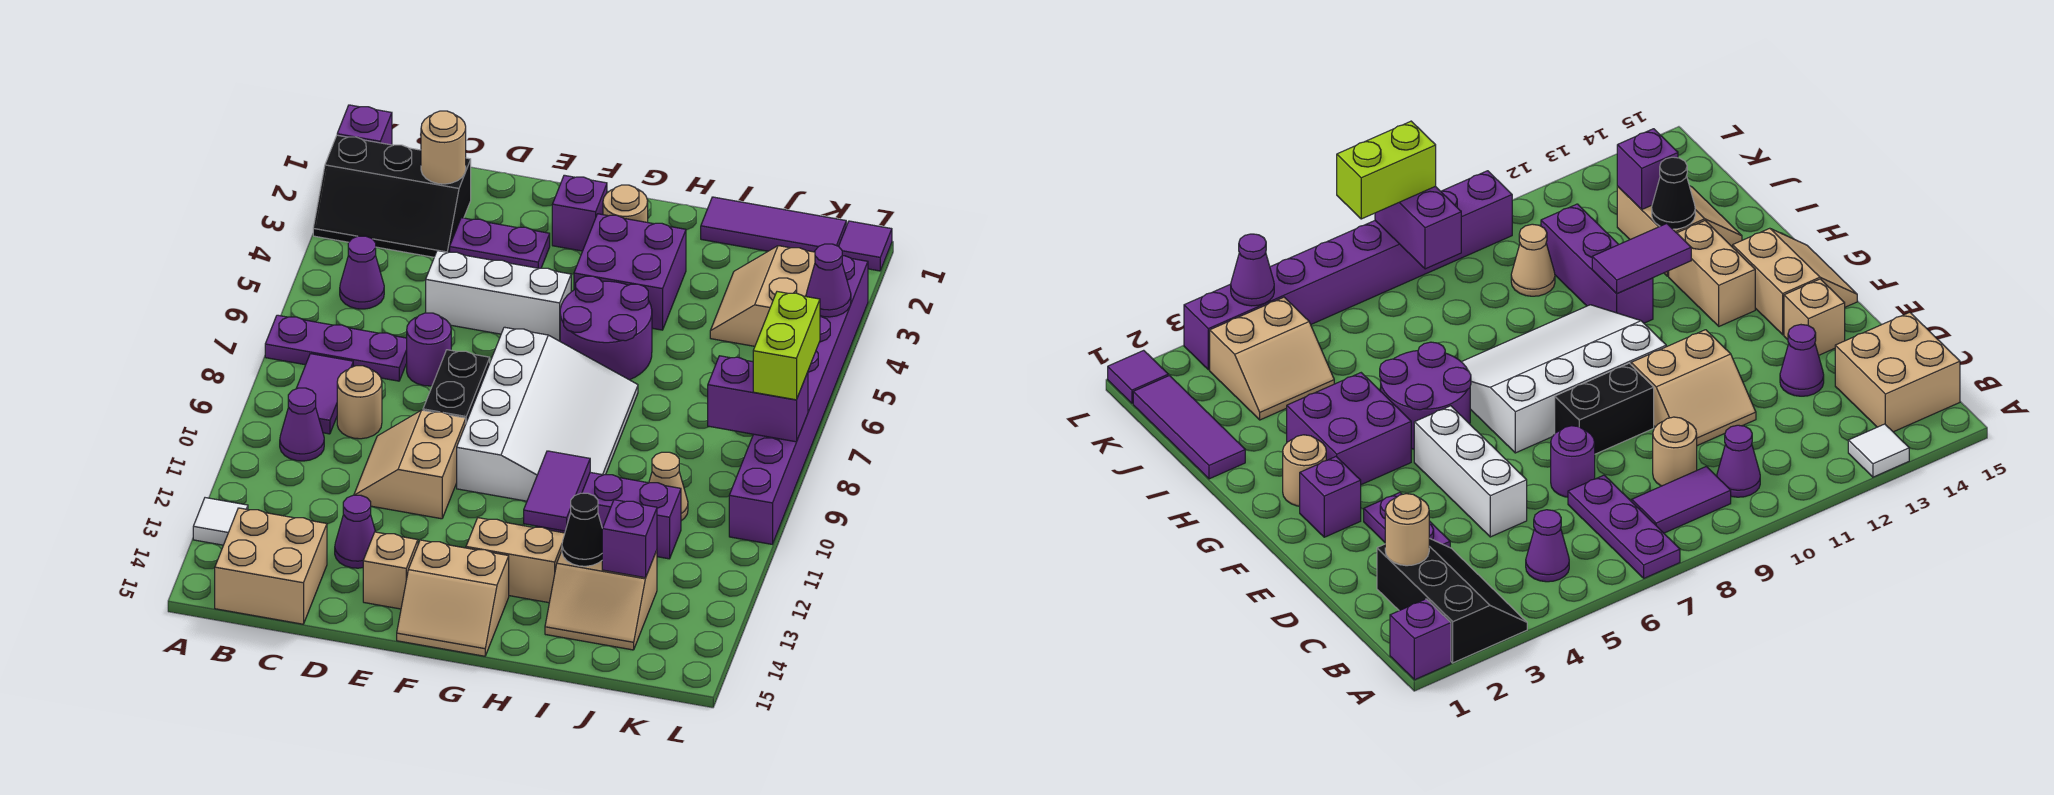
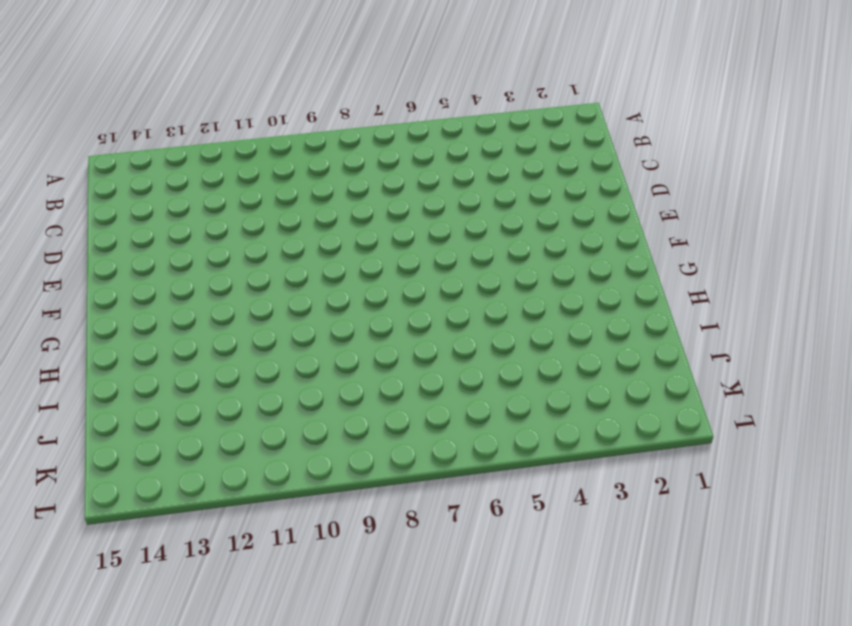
none -> purple brick A1 level 1
none -> black slope A2:C3 level 1 top 2
none -> purple plate A7:C7 level 1
none -> white tile A13 level 1

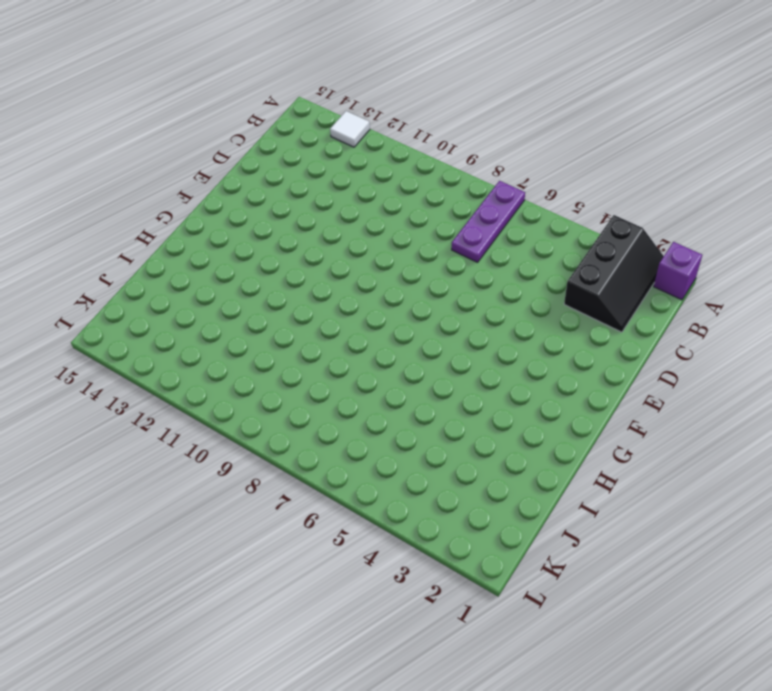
black slope A2:C3 level 1 top 3 -> black slope A2:C3 level 1 top 2
none -> purple cone B5 level 1
none -> purple tile B8:B9 level 1
none -> purple cone B10 level 1
none -> tan brick B14:C15 level 1

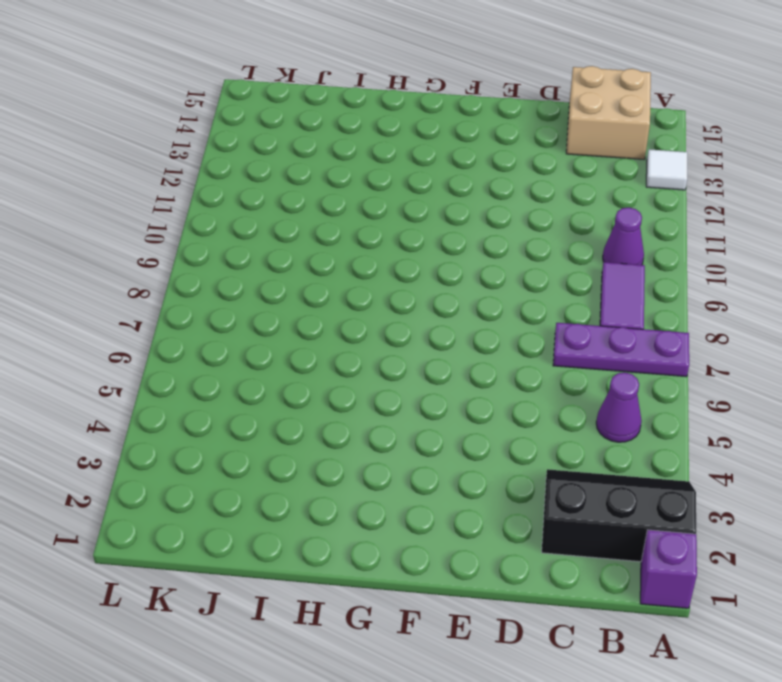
none -> tan round brick C9 level 1
none -> purple plate D3:E3 level 1
none -> white brick D5:F5 level 1
none -> purple round brick D7 level 1

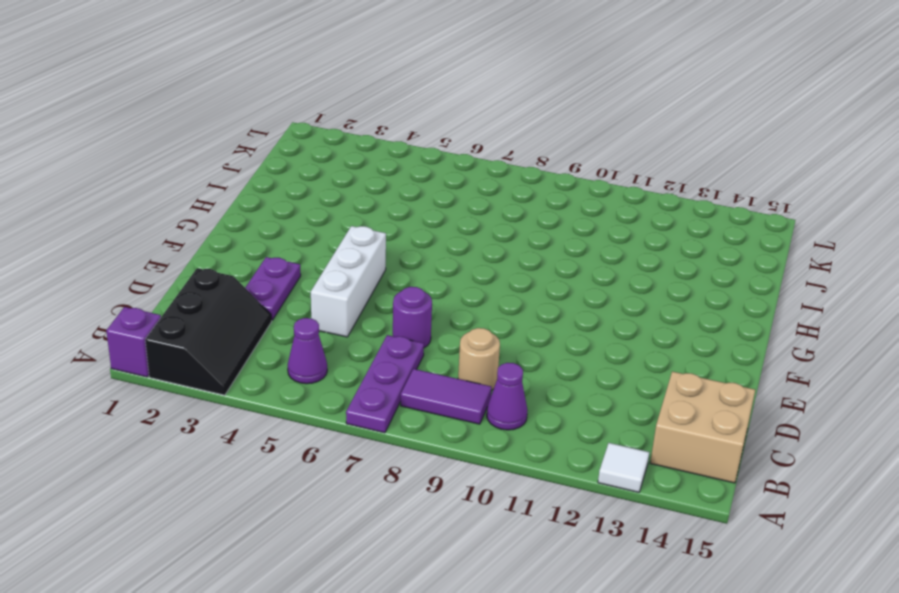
none -> tan slope D10:E11 level 1 top E
none -> purple cone D13 level 1
none -> black brick E8:E9 level 1
none -> tan brick E14 level 1

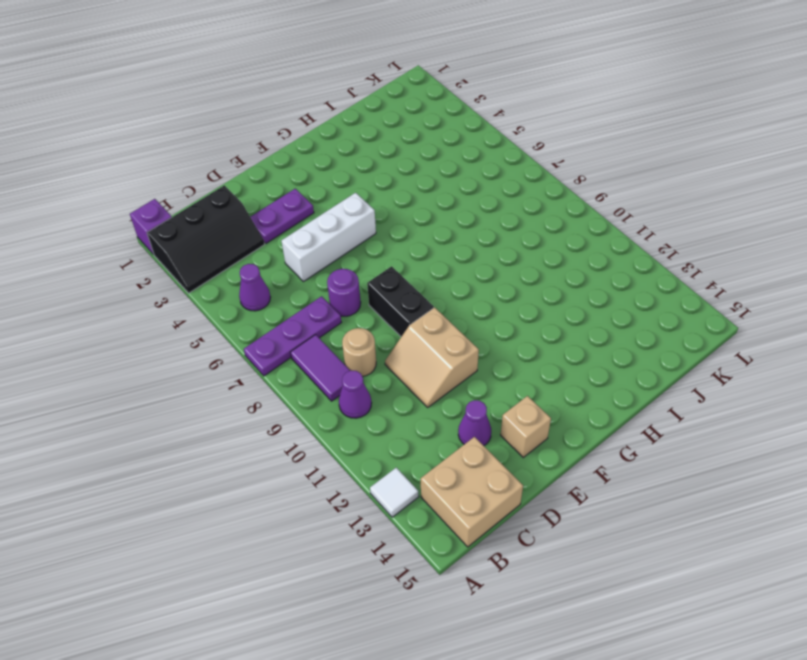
none -> purple brick F2 level 1
none -> white slope F7:H10 level 1 top F
none -> tan slope F14:G15 level 1 top 14
none -> tan round brick G2 level 1

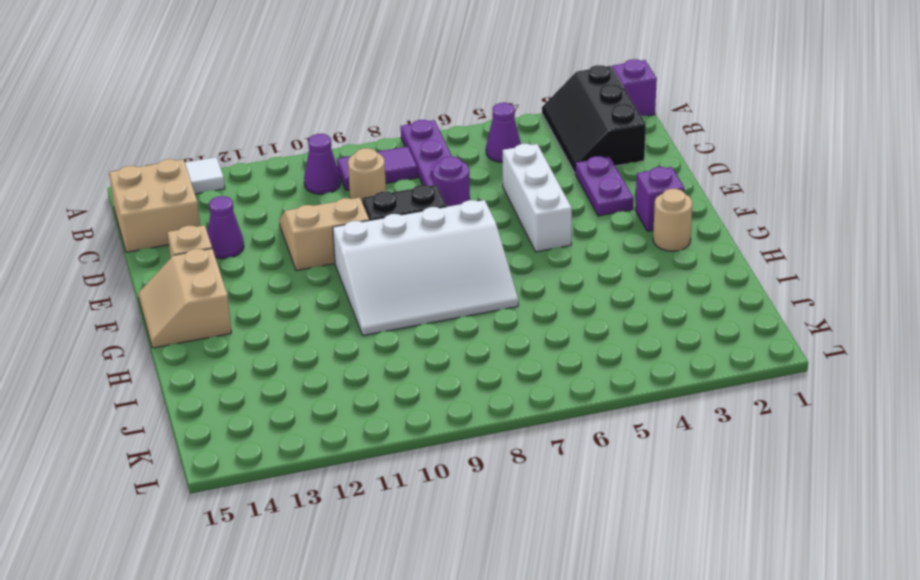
none -> purple brick G3:H4 level 1
none -> purple round brick G5:H6 level 1
none -> tan brick G13:H13 level 1
none -> purple brick H11:J11 level 1

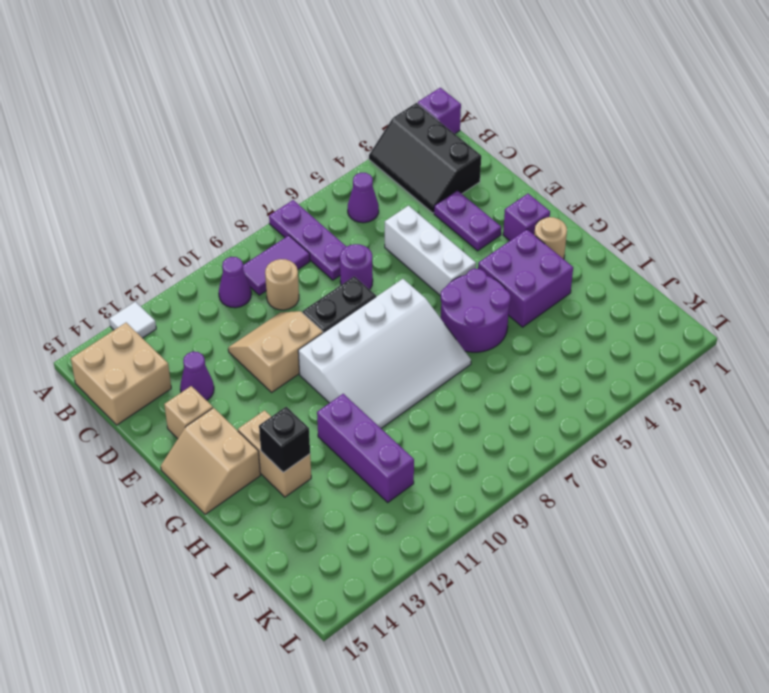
black brick H13 level 2 -> none
none -> purple tile I1:K1 level 1
none -> tan slope I13:J14 level 1 top 13
none -> tan slope J3:K4 level 1 top K
none -> tan cone J10 level 1

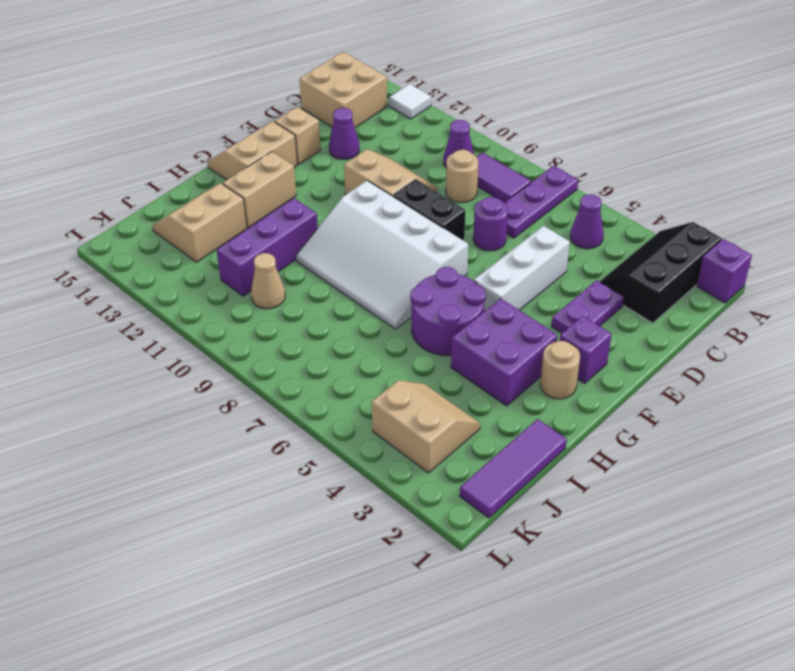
none -> purple tile L1 level 1
none -> purple brick L3:L10 level 1
none -> tan round brick C2 level 2
none -> purple tile H11:H12 level 2

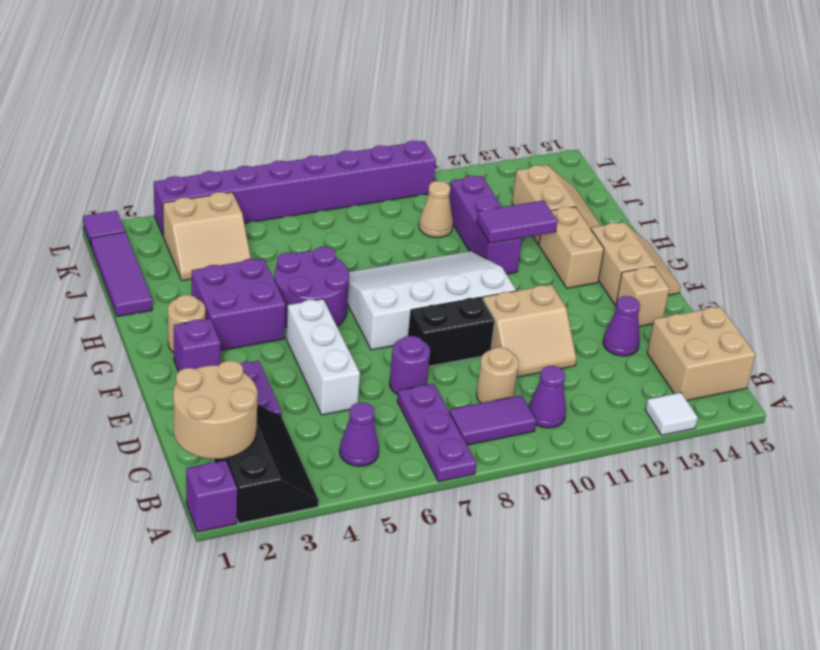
tan round brick B1:C2 level 2 -> tan round brick C2 level 2
none -> black cone I13 level 2
none -> purple brick J13 level 2
none -> purple brick K8:L8 level 2
none -> purple cone L4 level 2

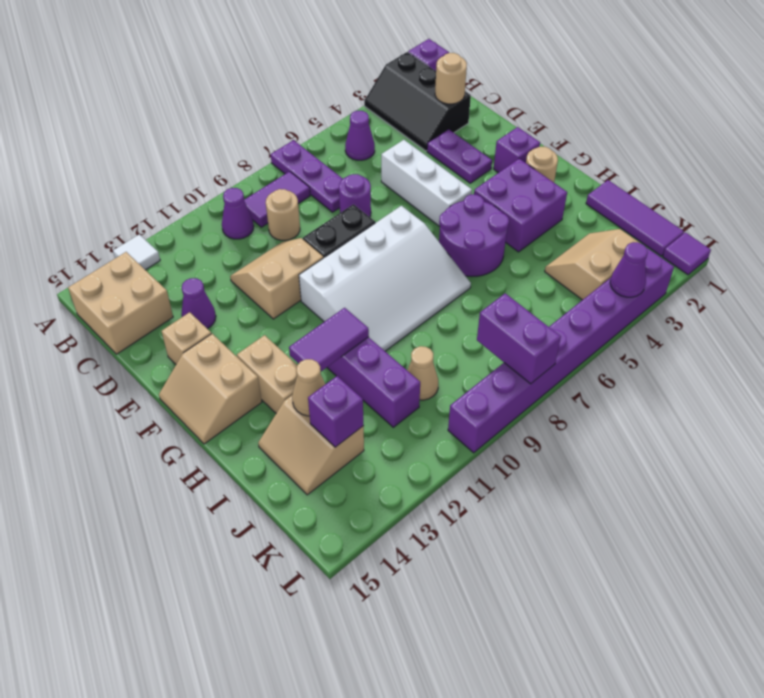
tan cone I13 level 2 -> black cone I13 level 2
none -> lime brick L7:L8 level 3

